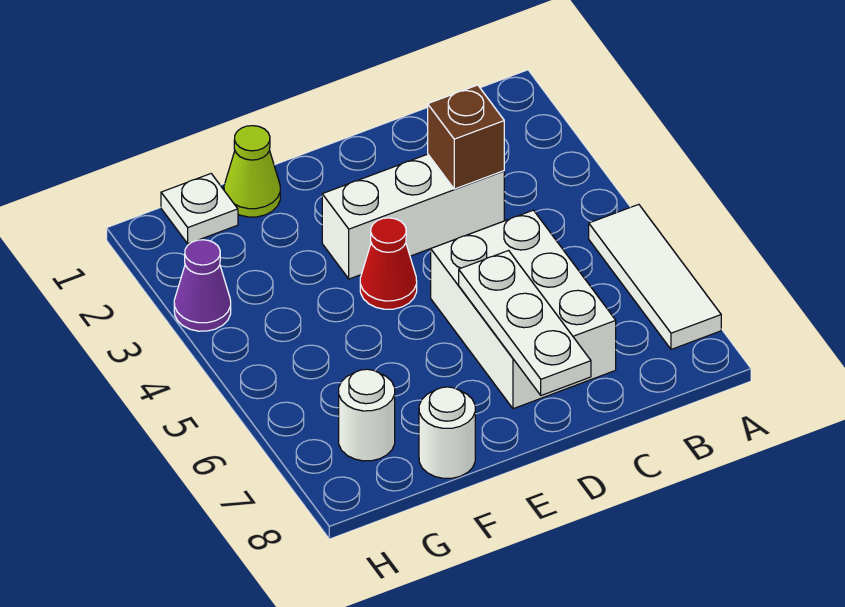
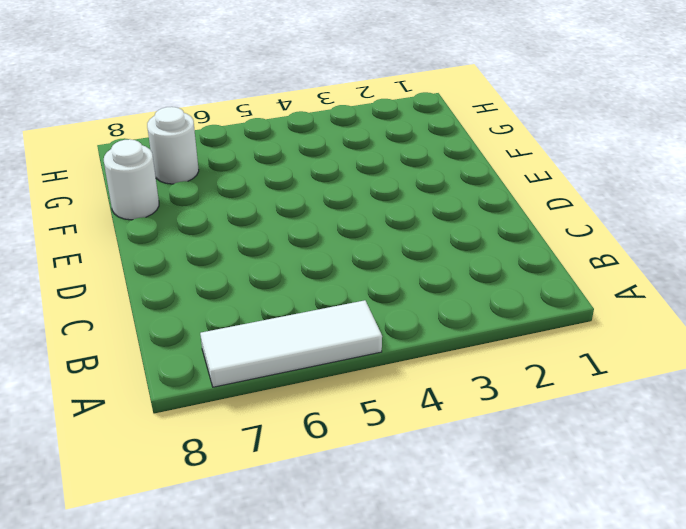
none -> white brick C3:E3 level 1
none -> white brick C5:D7 level 1

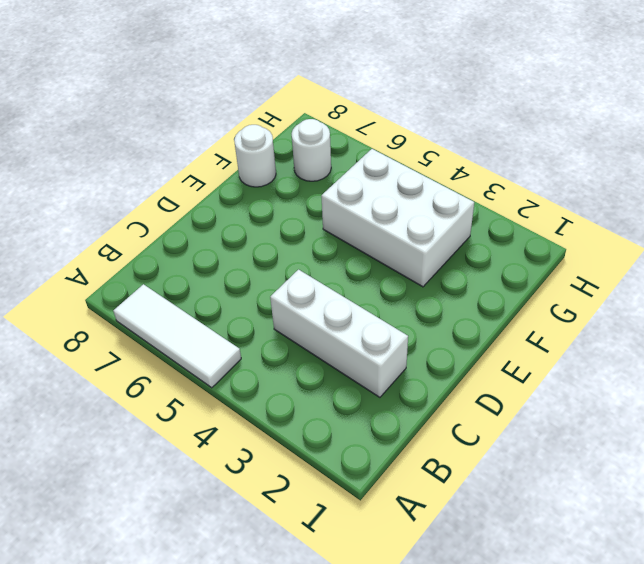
white brick C2:C4 level 1 -> white brick C3:E3 level 1
white brick F3:G5 level 1 -> white brick C5:D7 level 1
none -> red cone E4 level 1
none -> lime cone F1 level 1

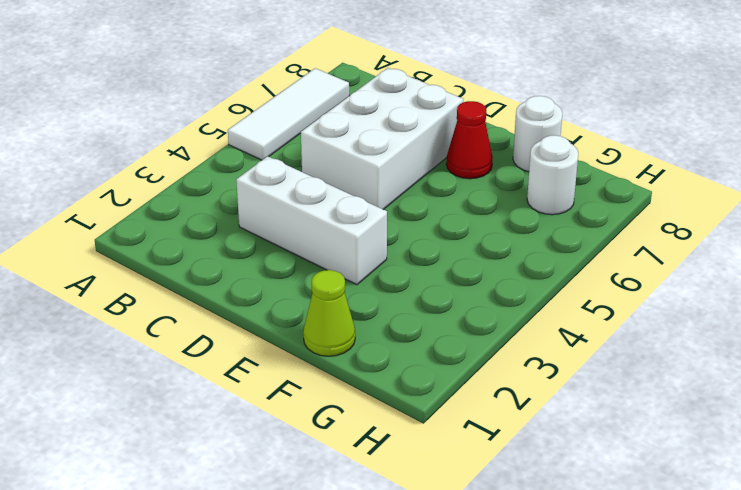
red cone E7 level 1 -> red cone E4 level 1
none -> white plate G1 level 1
none -> purple cone H3 level 1

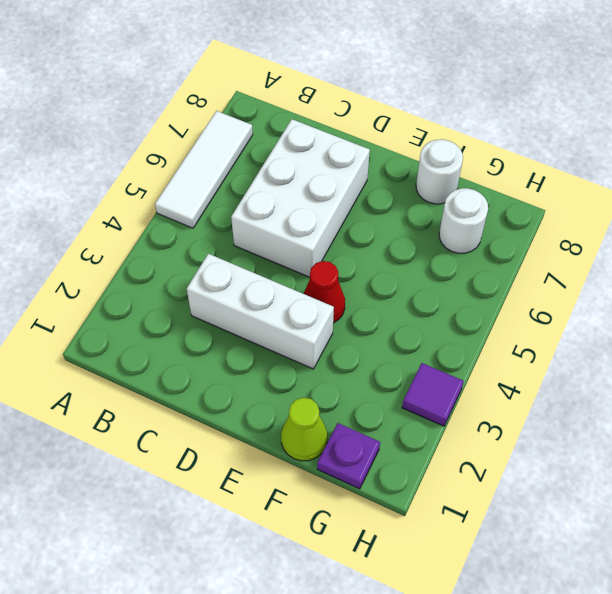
purple plate G1 level 1 -> white plate G1 level 1
purple tile H3 level 1 -> purple cone H3 level 1
none -> brown brick C3 level 2
none -> white plate D6:D8 level 2

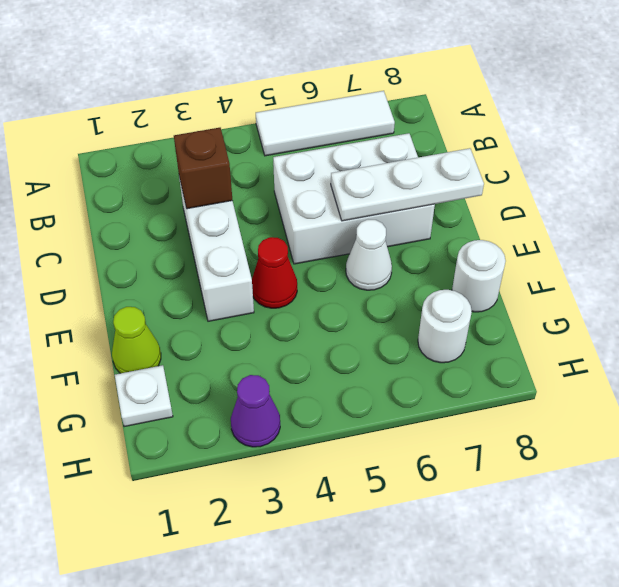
white cone E6 level 1 -> none

